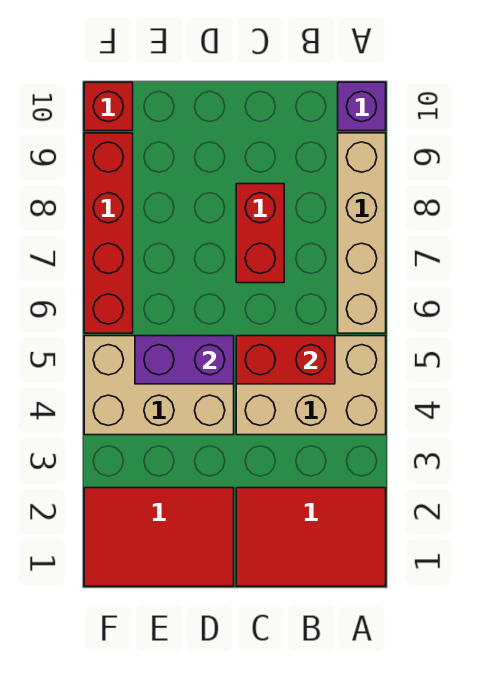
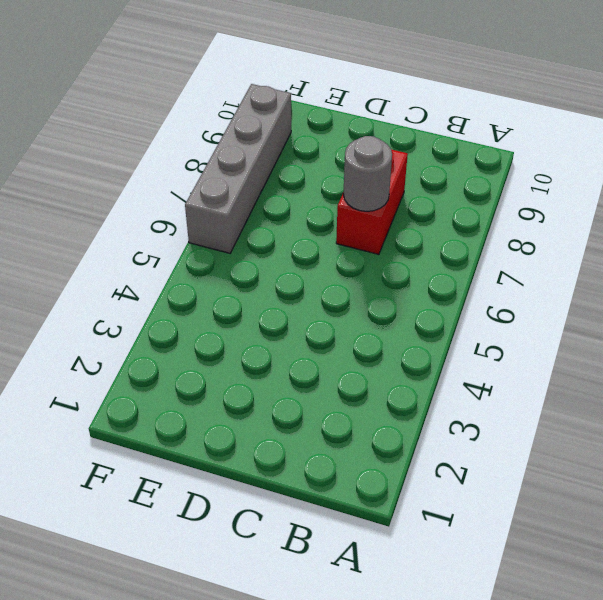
grey round brick C7 level 2 -> none
grey brick F6:F9 level 1 -> red brick F6:F9 level 1
none -> red tile A1:C2 level 1
none -> tan brick A4:C5 level 1

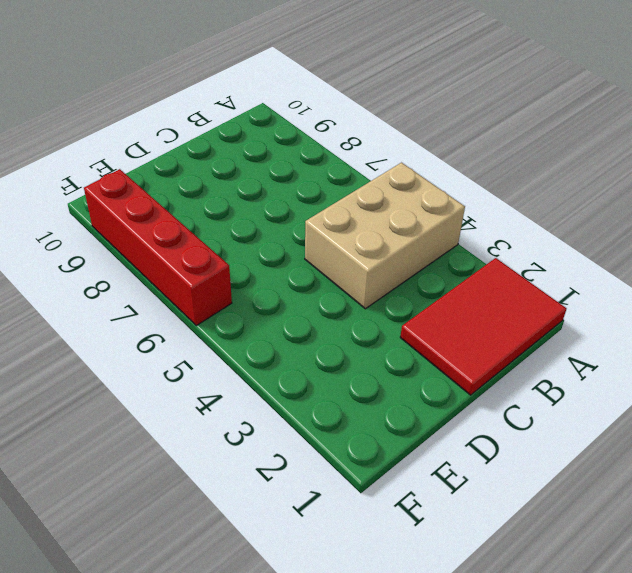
none -> tan brick A6:A9 level 1
none -> purple brick A10 level 1

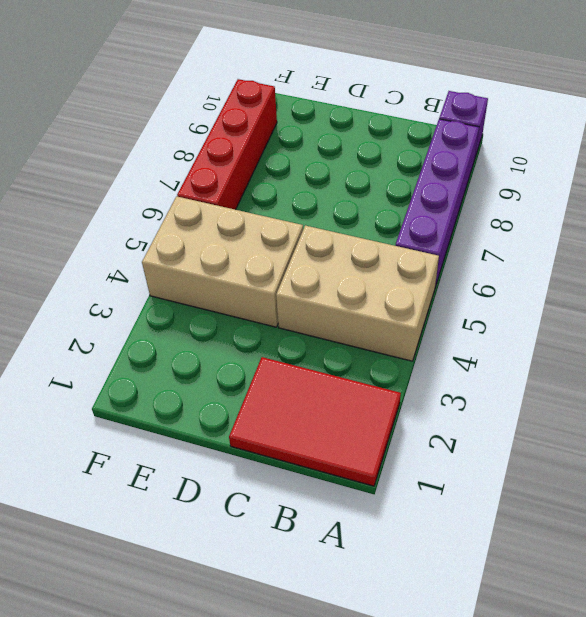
purple brick A6:A9 level 1 -> tan brick A6:A9 level 1
none -> red brick C7:C8 level 1
none -> red tile D1:F2 level 1

